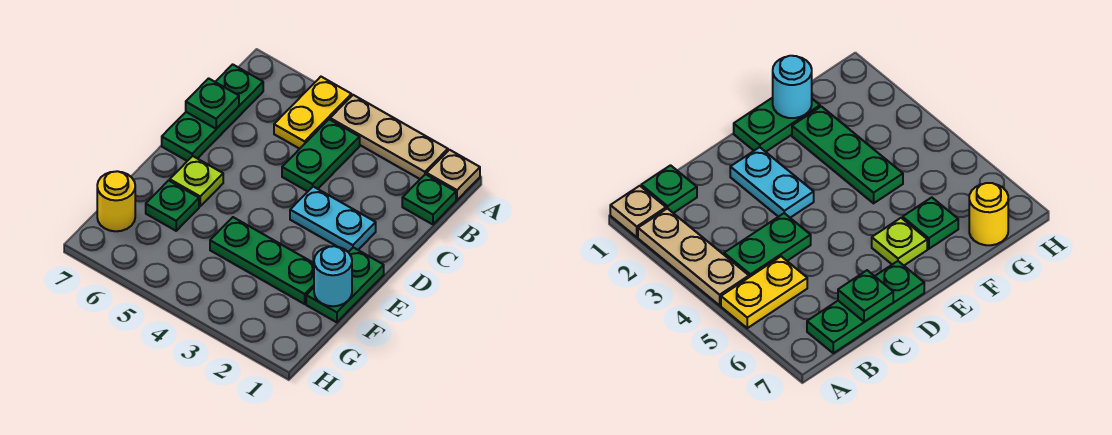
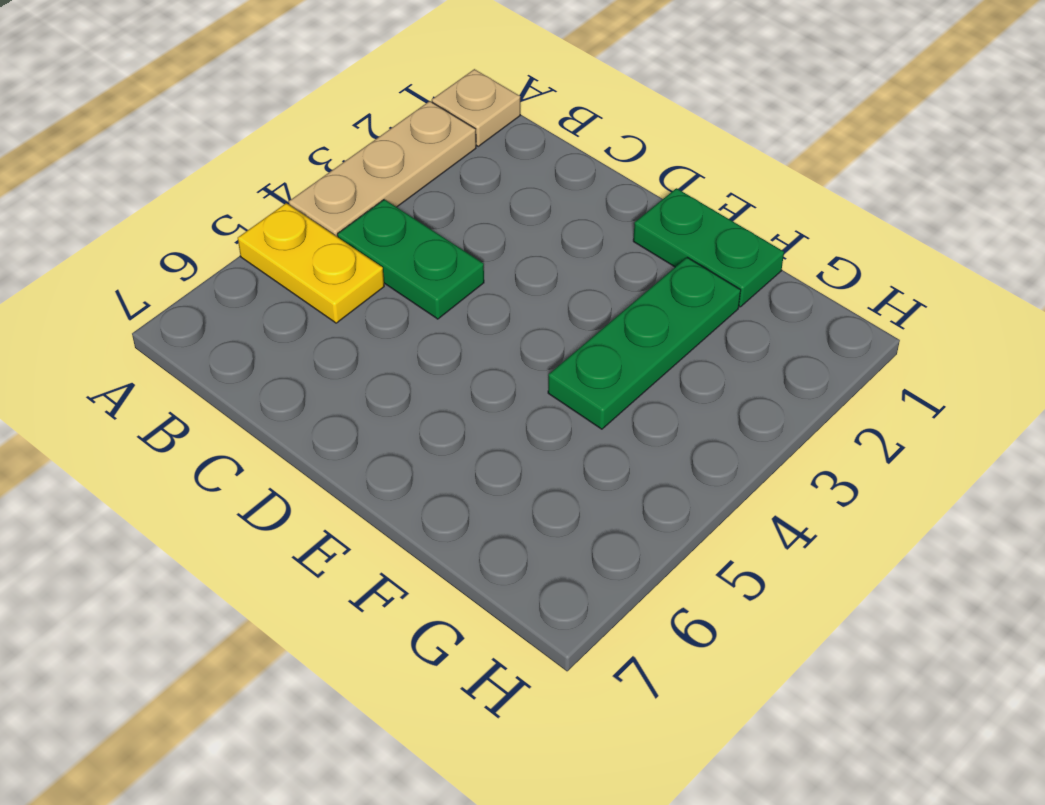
none -> green plate B1 level 1
none -> green plate B7:D7 level 1
none -> cyan plate D2:D3 level 1

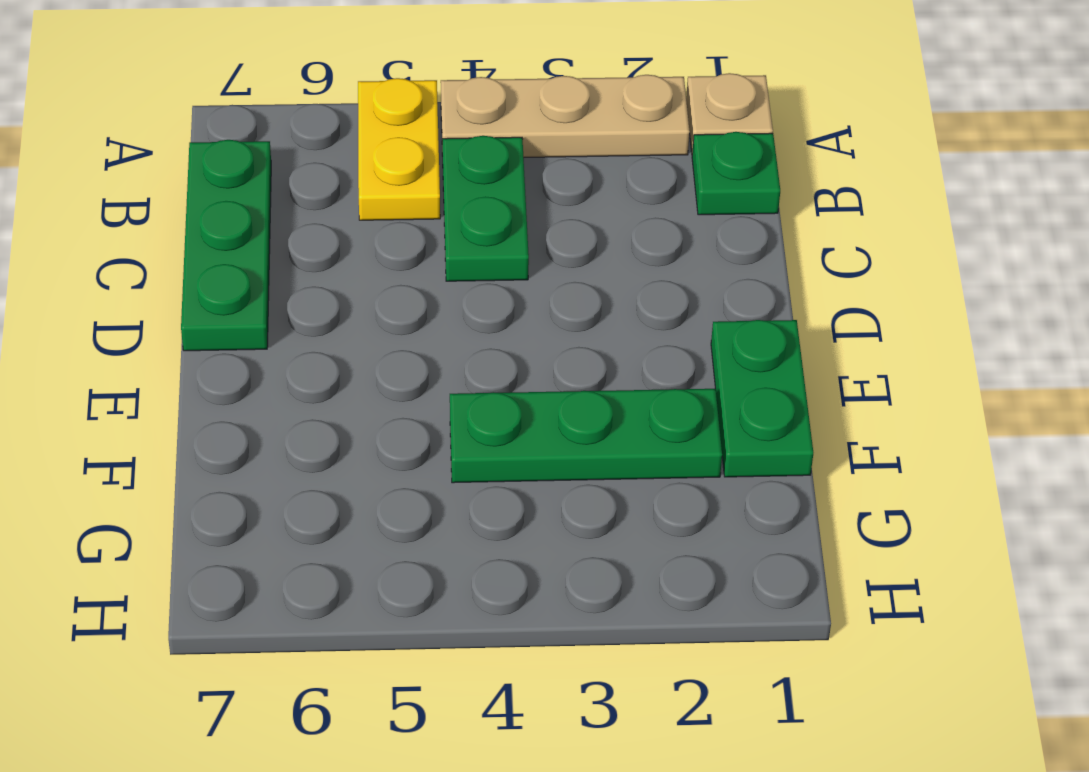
none -> cyan plate D2:D3 level 1
none -> lime plate E6 level 1
none -> green plate F6 level 1

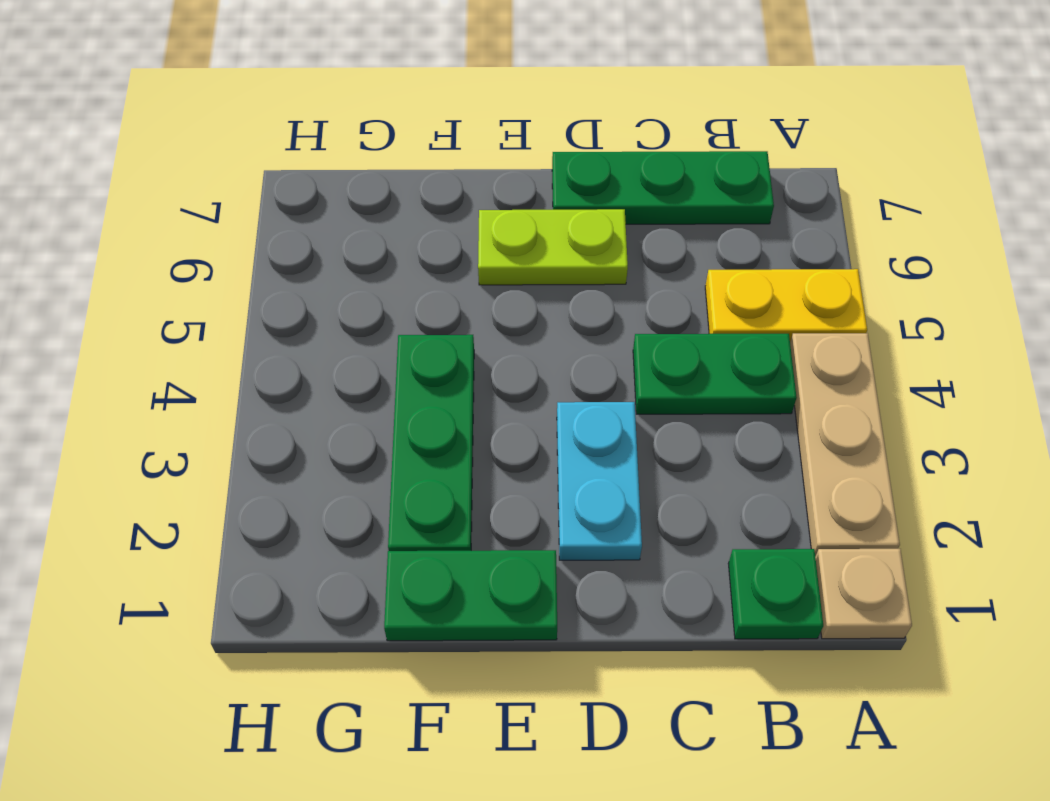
lime plate D6:E6 level 1 -> lime plate E6 level 1
none -> green plate F6 level 1
none -> yellow round brick G7 level 1
none -> green plate C7 level 2

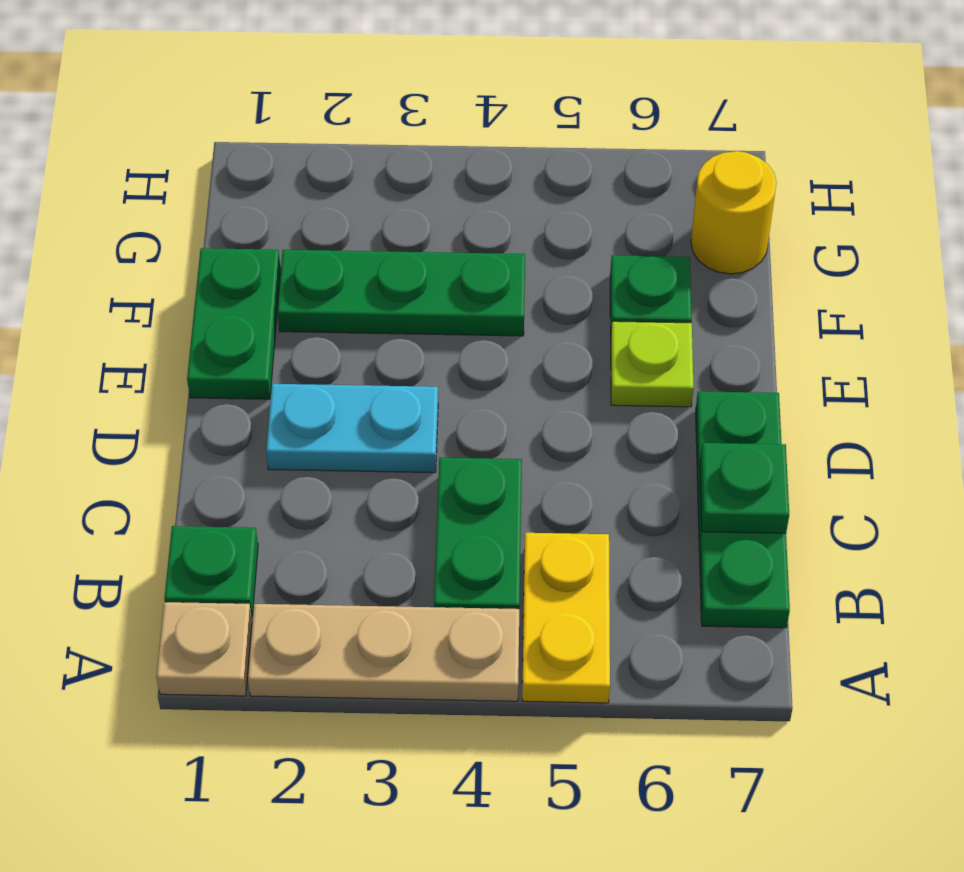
none -> cyan round brick F1 level 2

